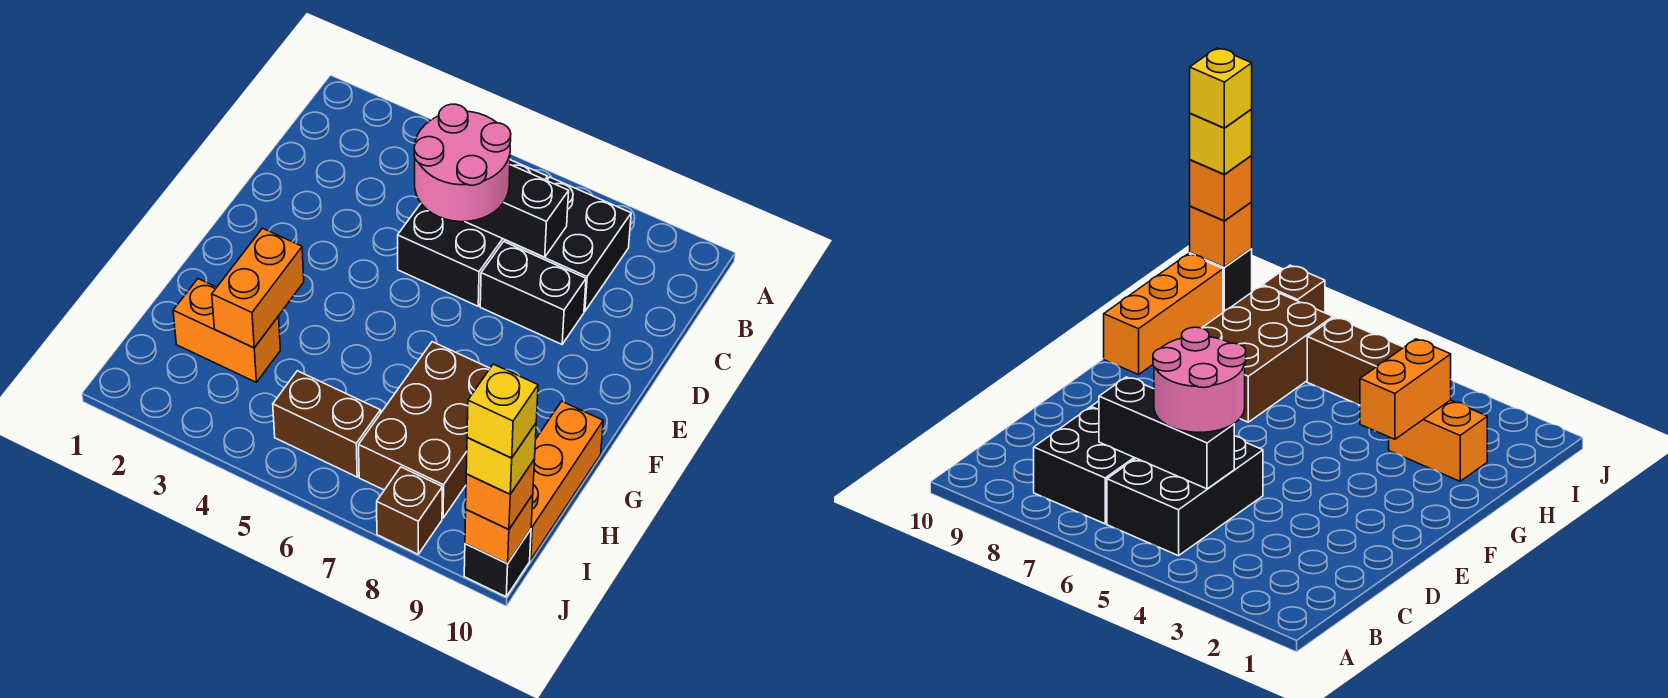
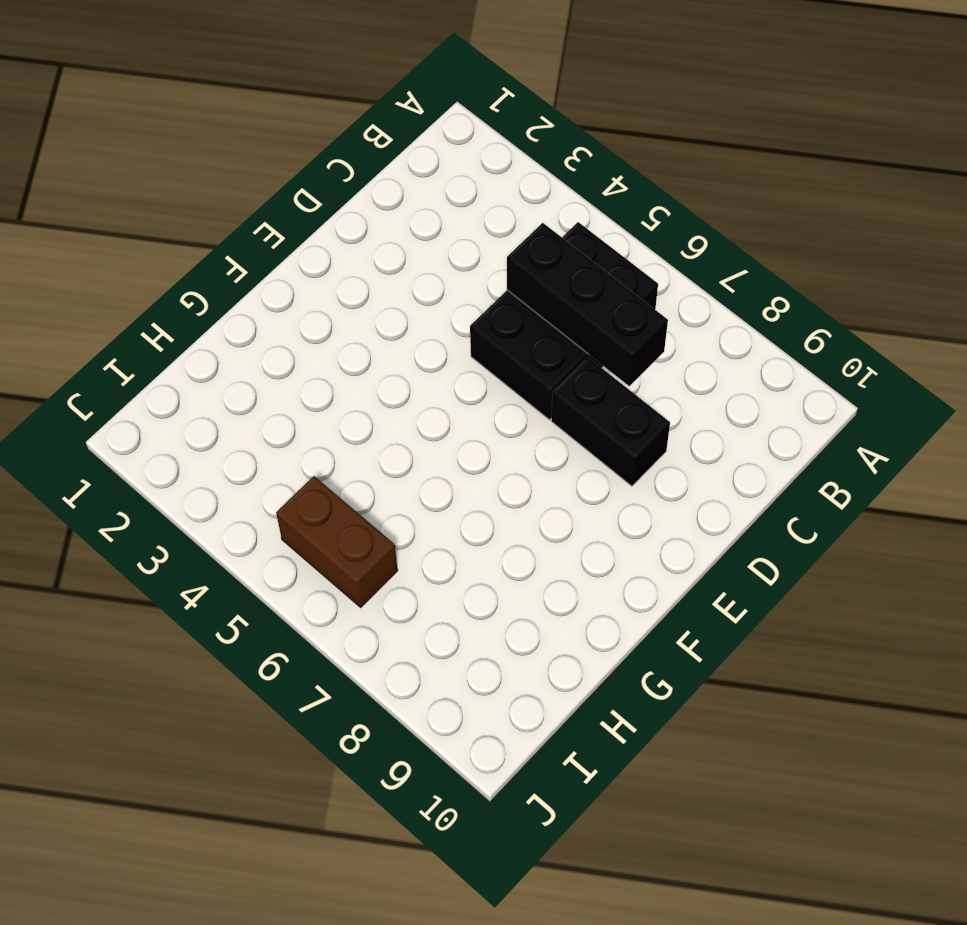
none -> black brick B7:C8 level 1
none -> brown brick G7:I8 level 1
none -> orange brick G10:I10 level 1

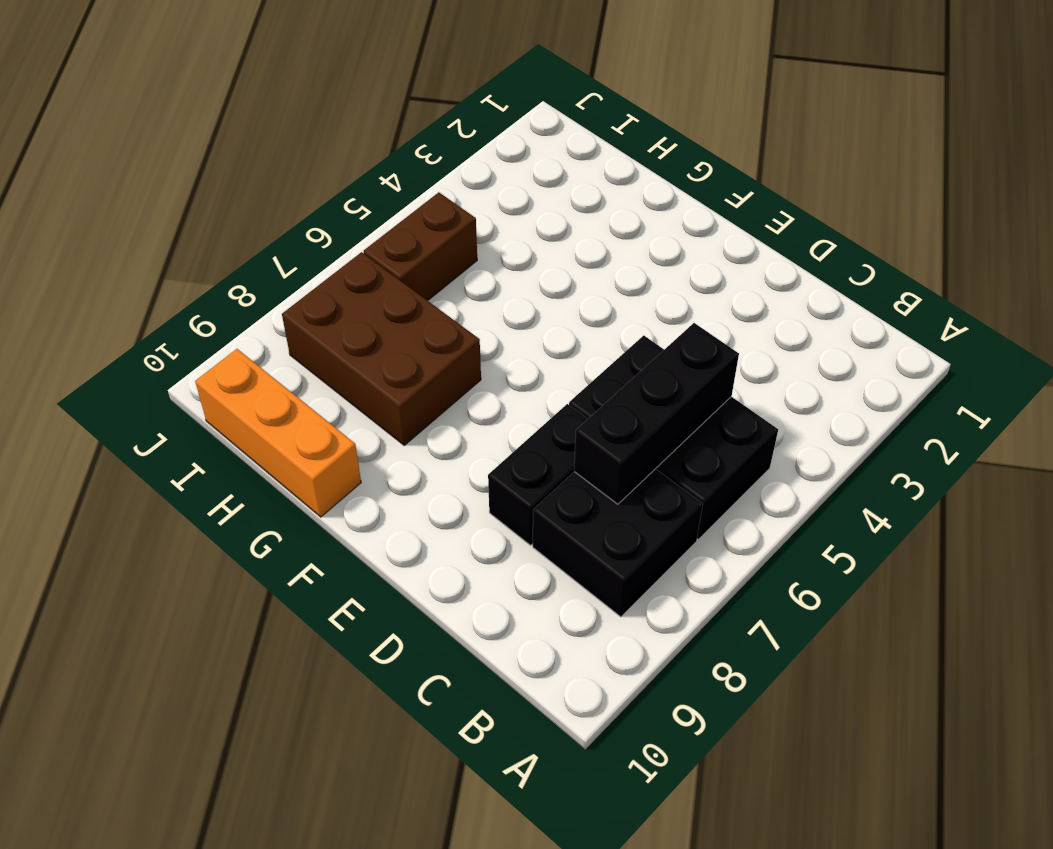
none -> orange brick H2:H3 level 1
none -> brown brick J8 level 1
none -> black brick J10 level 1

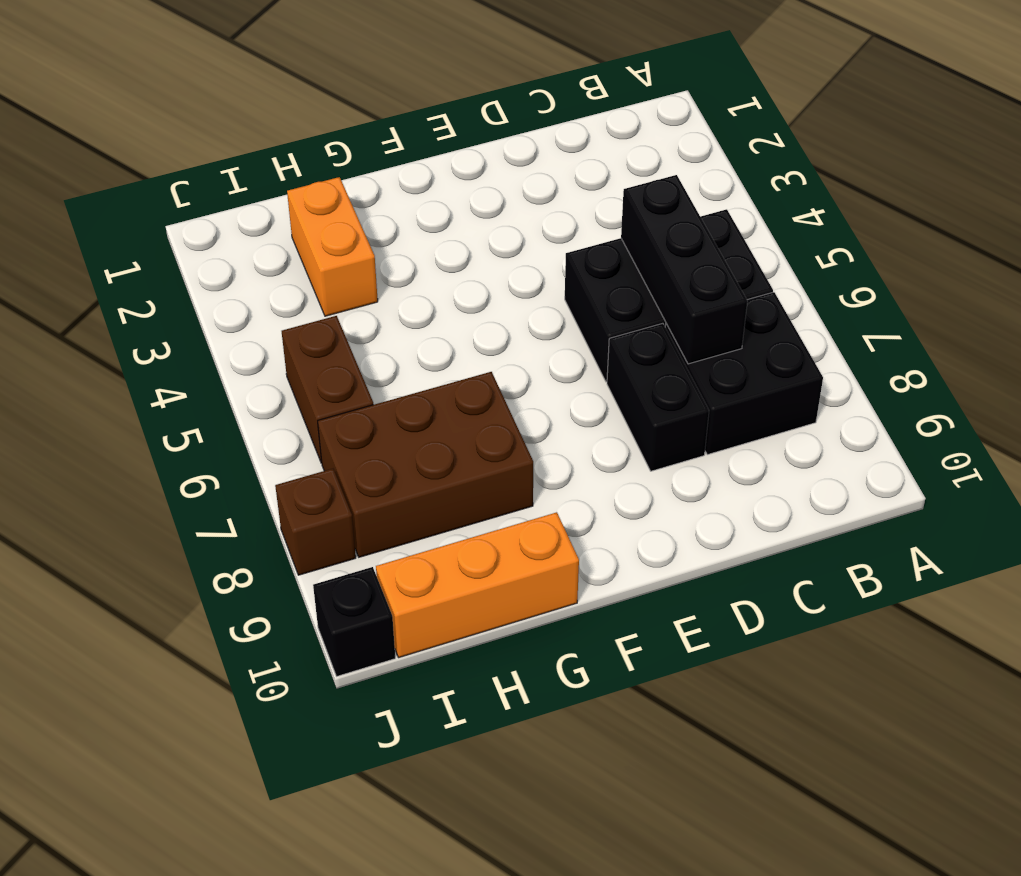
none -> orange brick G3:H3 level 2
none -> orange brick J10 level 2
none -> pink round brick C5:D6 level 3

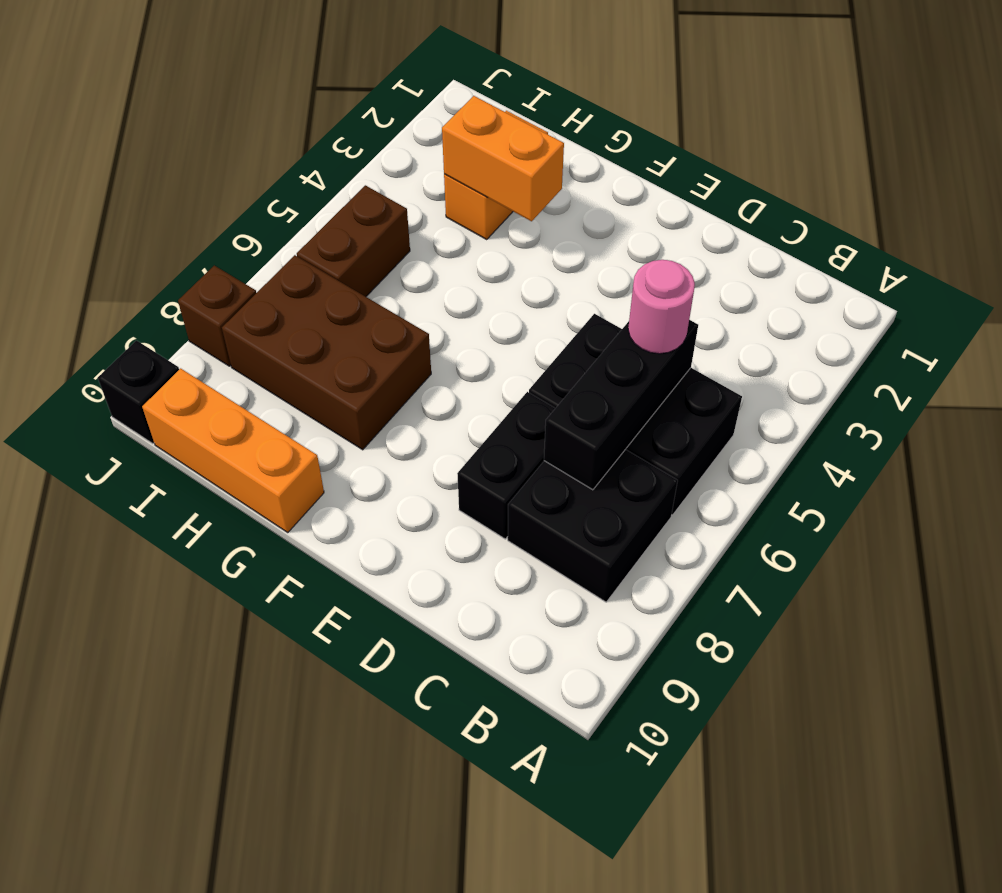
pink round brick C5 level 3 -> pink round brick C5:D6 level 3
none -> orange brick J10 level 2
none -> orange brick J10 level 3
none -> yellow brick J10 level 4

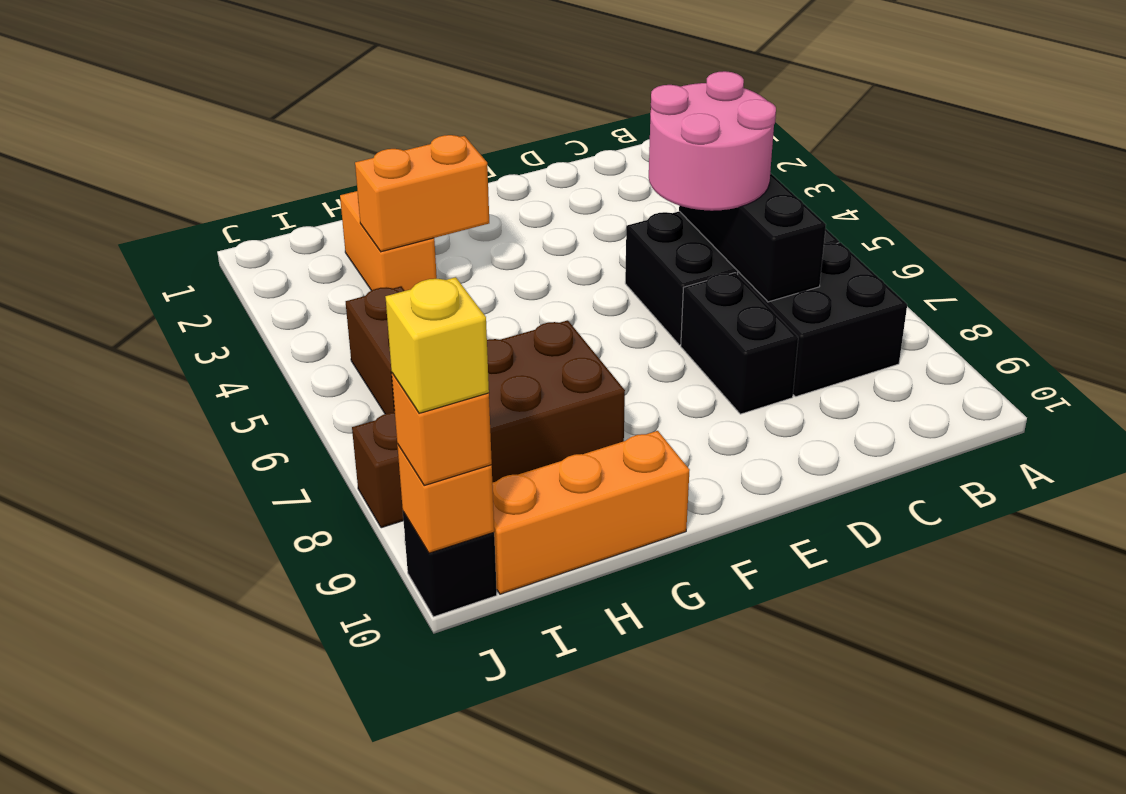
none -> yellow brick J10 level 5

